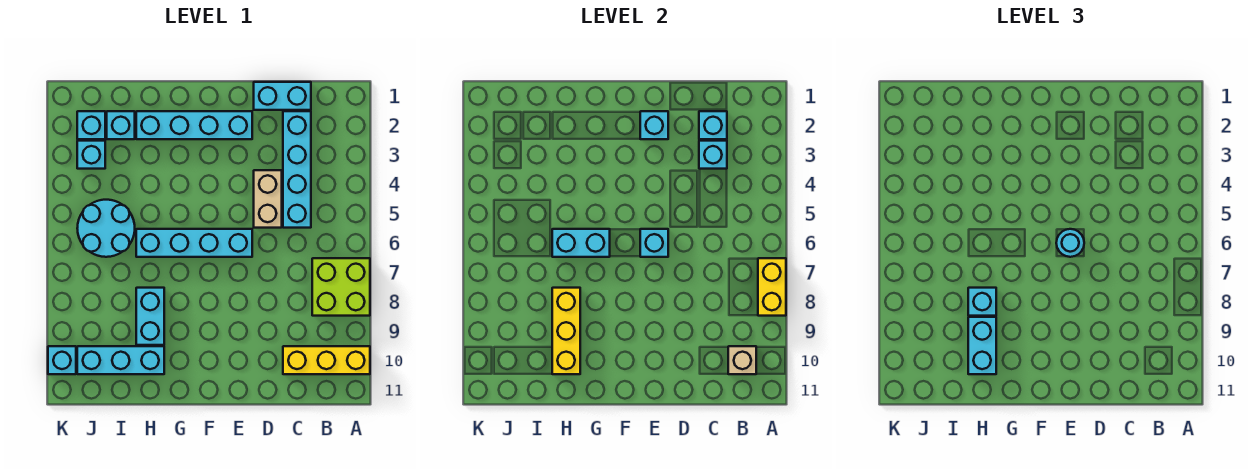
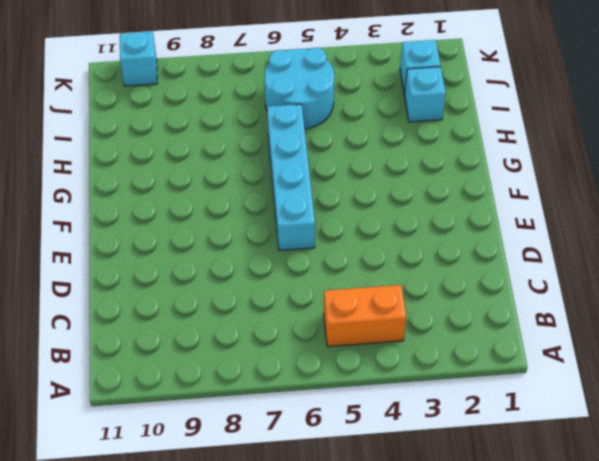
orange brick B4:B5 level 1 -> none
none -> lime brick A7:B8 level 1
none -> yellow brick A10:C10 level 1
none -> cyan brick C1:D1 level 1

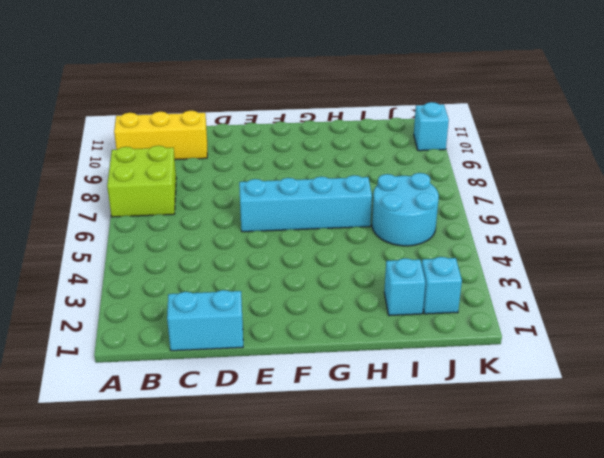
none -> cyan brick C2:C5 level 1
none -> tan brick D4:D5 level 1
none -> cyan brick E2:H2 level 1

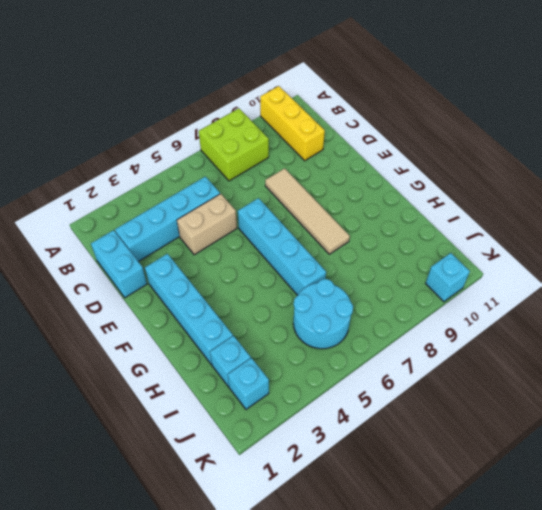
tan tile D8:G8 level 1 -> none
none -> cyan brick H8:H9 level 1
none -> cyan brick H10:J10 level 1
none -> cyan brick J3 level 1

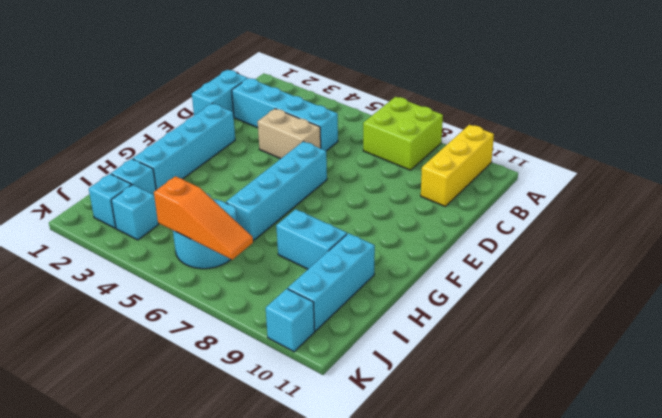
orange slope J5:J7 level 2 top 5 -> none
none -> yellow brick A7:A8 level 2
none -> tan brick B10 level 2
none -> cyan brick C2 level 2

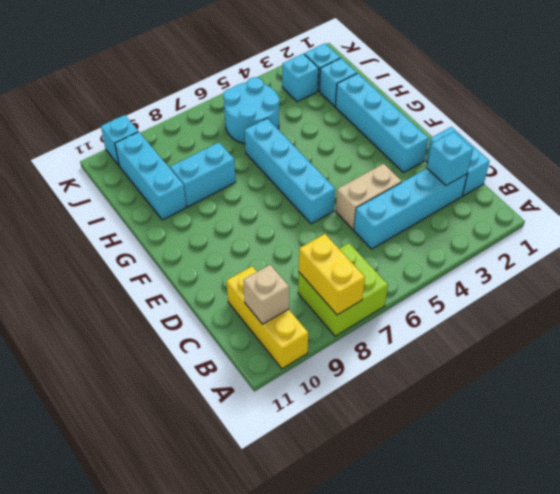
yellow brick A8:B8 level 2 -> yellow brick A7:A8 level 2
none -> cyan brick C3 level 2
none -> cyan brick E2 level 2
none -> cyan brick E6 level 2

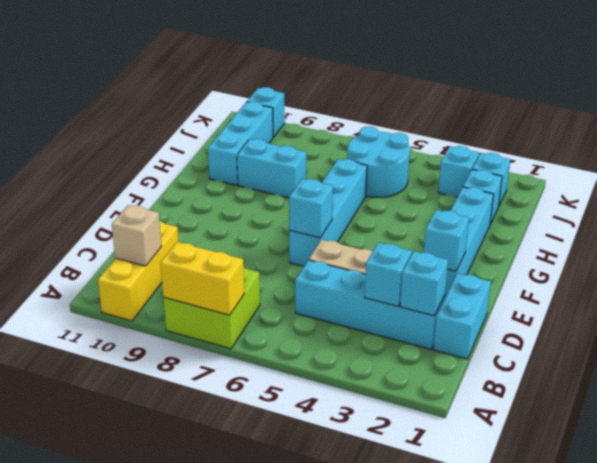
none -> cyan brick G6:H6 level 2
none -> yellow brick H8:H10 level 2
none -> cyan round brick E6 level 3

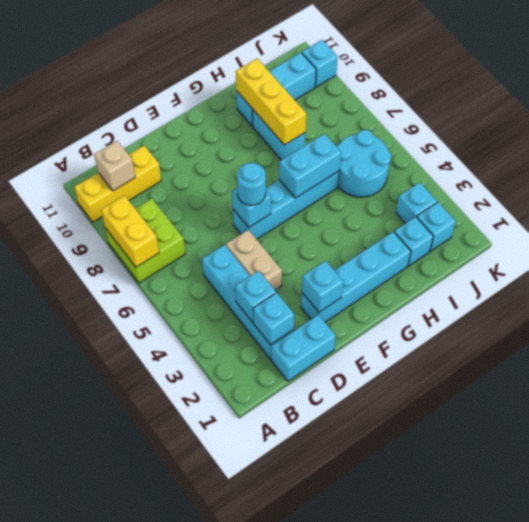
none -> cyan brick H8 level 3
none -> cyan brick H9:H10 level 3

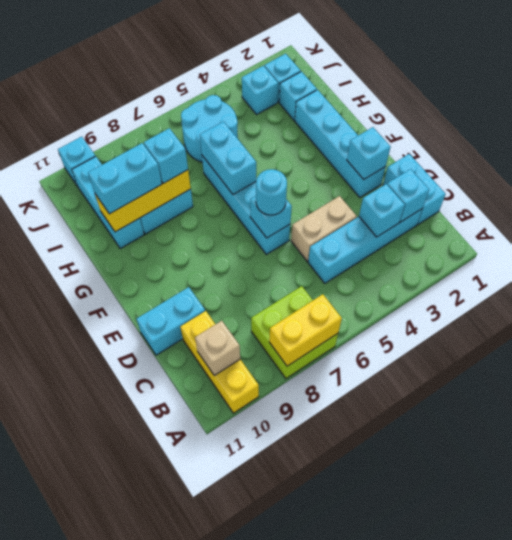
cyan brick D10:D11 level 1 -> none

